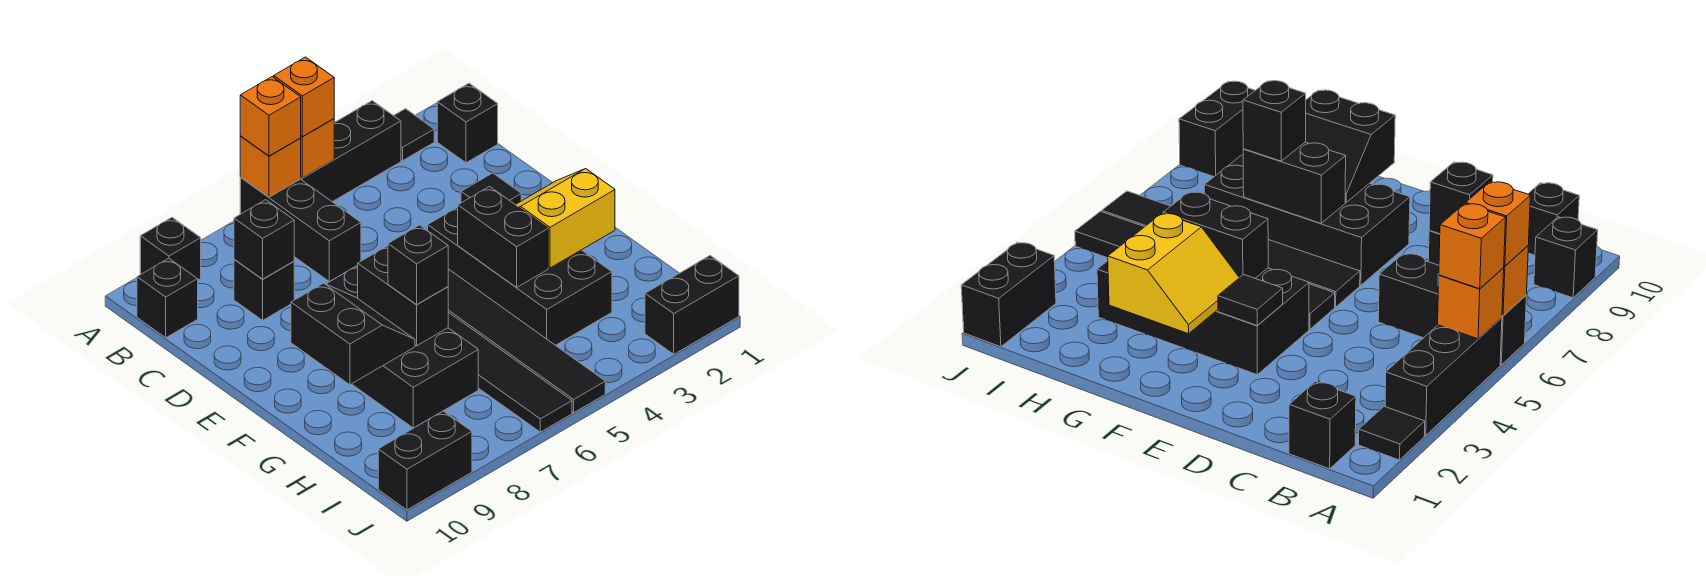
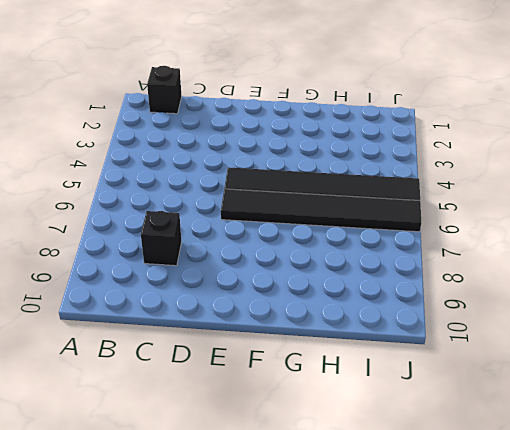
none -> black tile A2 level 1
none -> black brick A3:A5 level 1
none -> black brick A6:C6 level 1

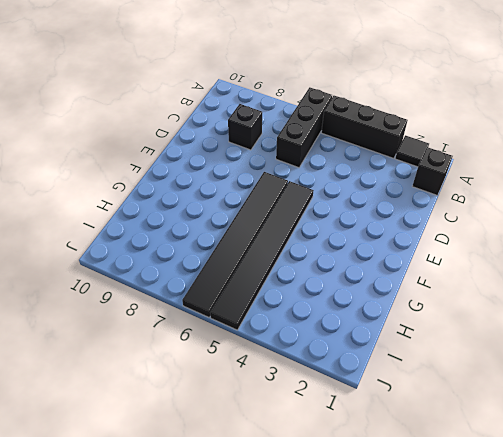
none -> black brick A9 level 1
none -> black brick B10 level 1
none -> black brick E3:H4 level 1

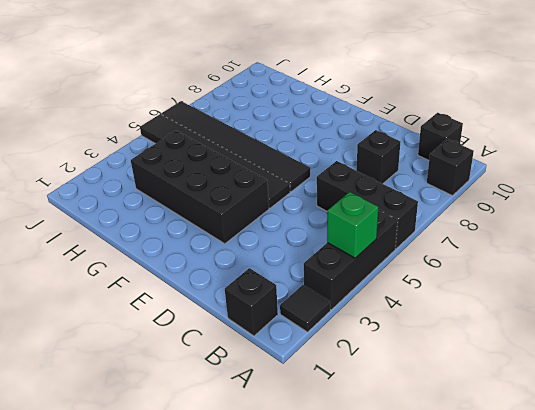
green brick A4 level 2 -> none
none -> black brick E7:H8 level 1
none -> black brick J1:J2 level 1
none -> black brick J9:J10 level 1

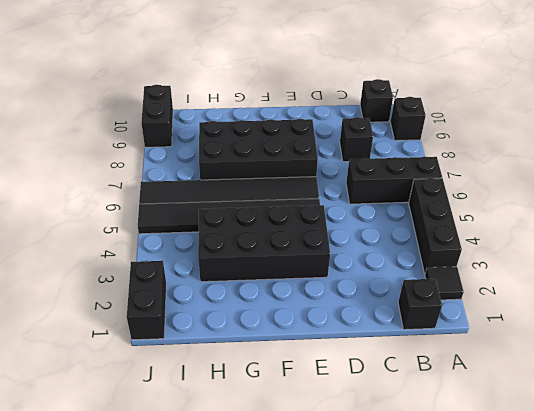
none -> orange brick A5 level 2
none -> orange brick A6 level 2
none -> black brick C8 level 2

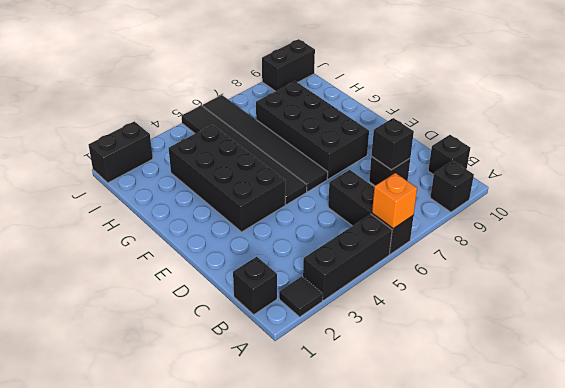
none -> orange brick A5 level 2
none -> black tile E3 level 2
none -> yellow slope F2:G3 level 2 top G

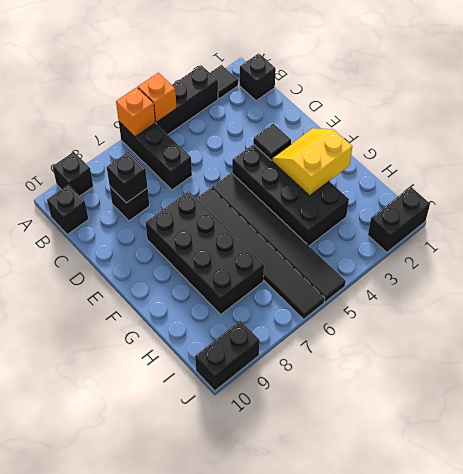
none -> black brick F4:G4 level 2
none -> black brick F7:G7 level 2
none -> black slope F8:G9 level 2 top 9

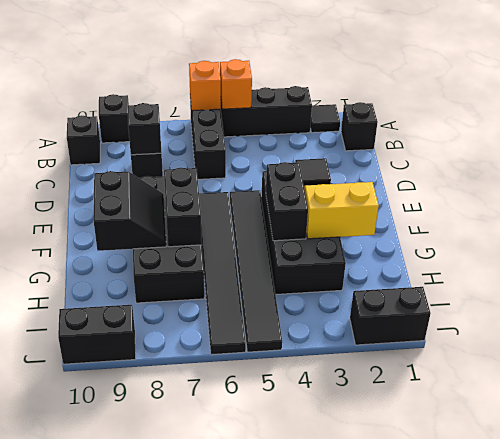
none -> orange brick A5 level 3
none -> orange brick A6 level 3
none -> black brick G7 level 3

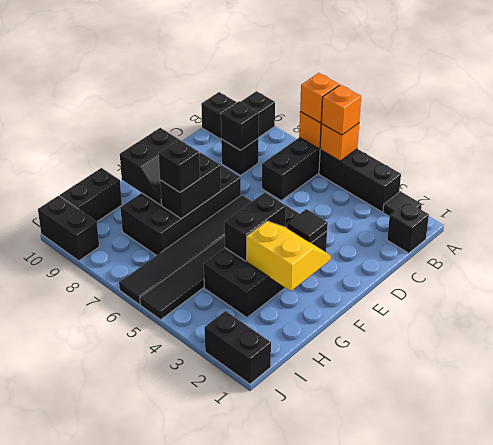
black brick H10:I10 level 1 -> none

